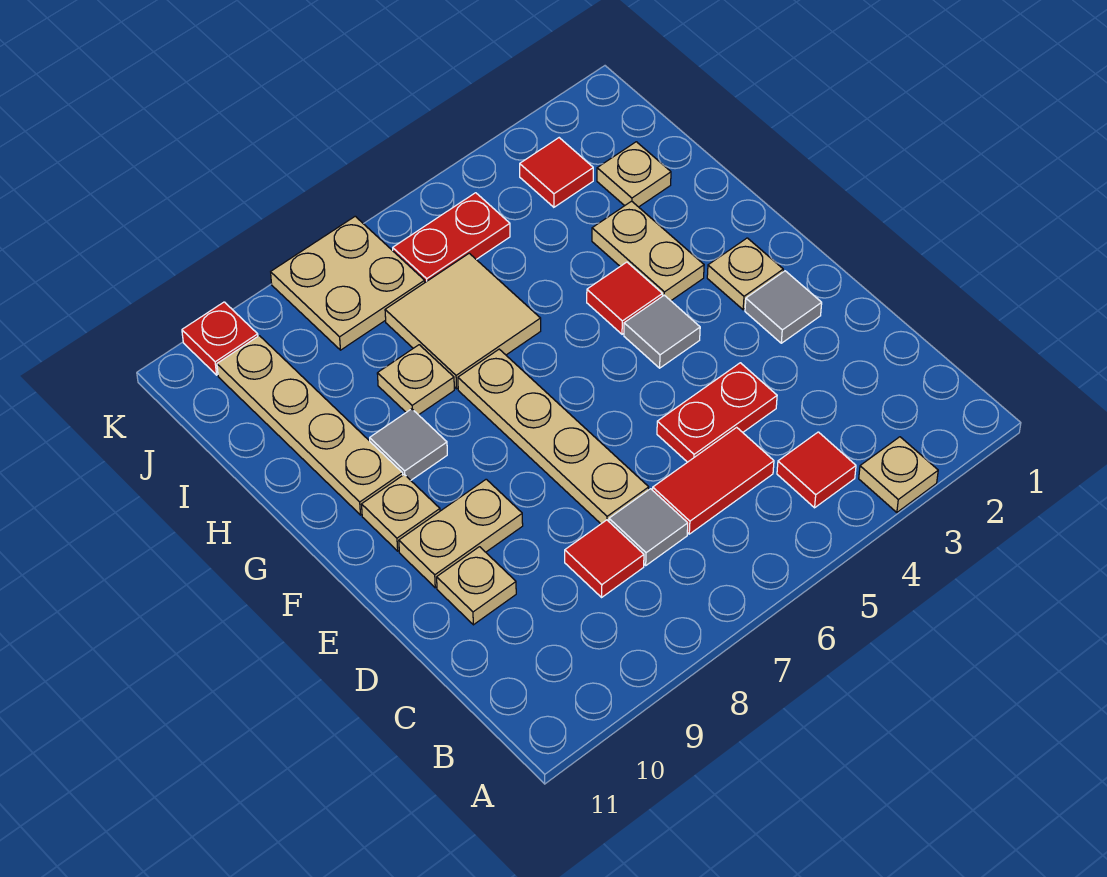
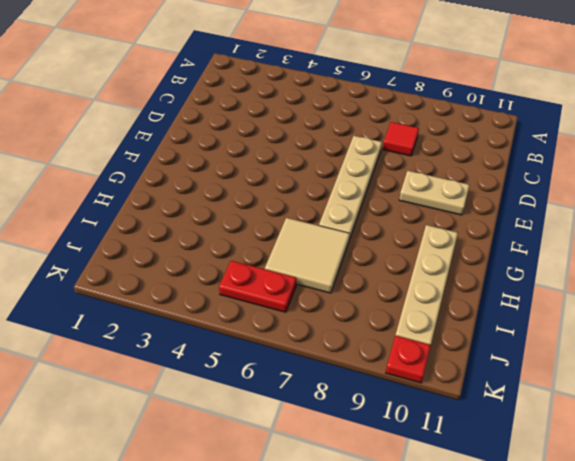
none -> tan plate A3 level 1
none -> red tile B4 level 1
none -> red tile C5:C6 level 1

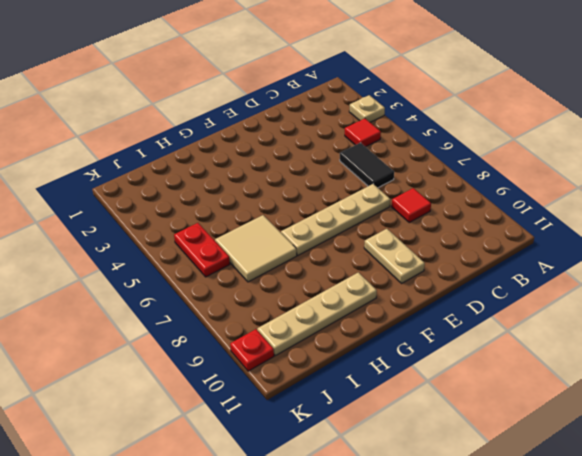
black tile C5:C6 level 1 -> red tile C5:C6 level 1
none -> grey tile C7 level 1
none -> red plate D4:D5 level 1
none -> tan plate D10 level 1

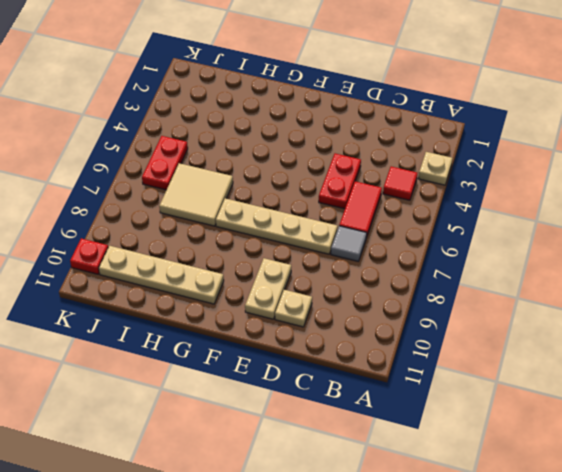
none -> red tile C8 level 1
none -> grey tile E2 level 1
none -> tan plate F2 level 1

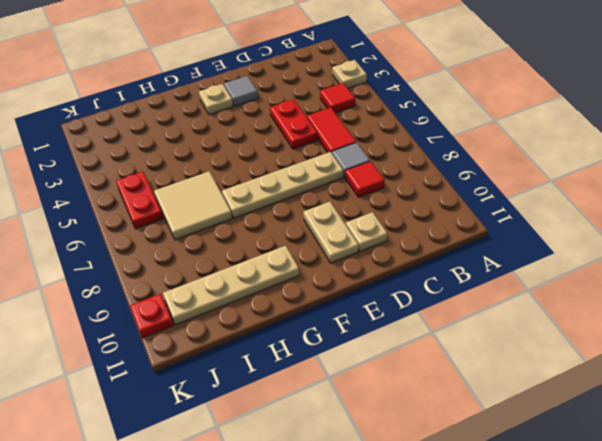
none -> grey tile F4 level 1
none -> tan plate F10 level 1
none -> tan plate G3:H3 level 1

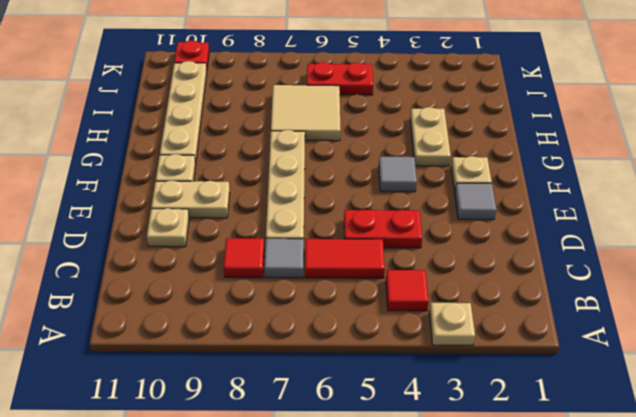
none -> red tile G4 level 1
none -> grey tile G9 level 1
none -> tan plate H8 level 1

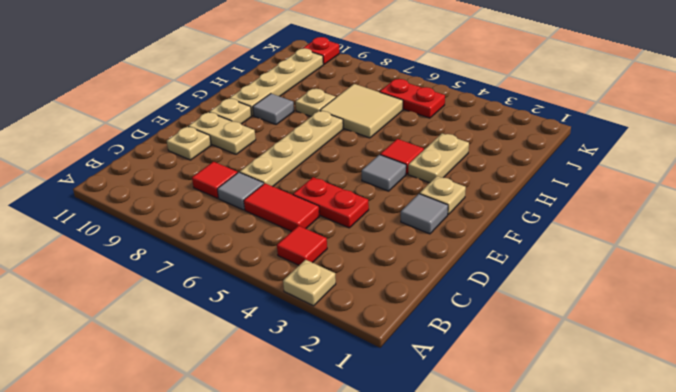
none -> tan plate I2 level 1
none -> red tile J3 level 1
none -> tan plate J7:K8 level 1

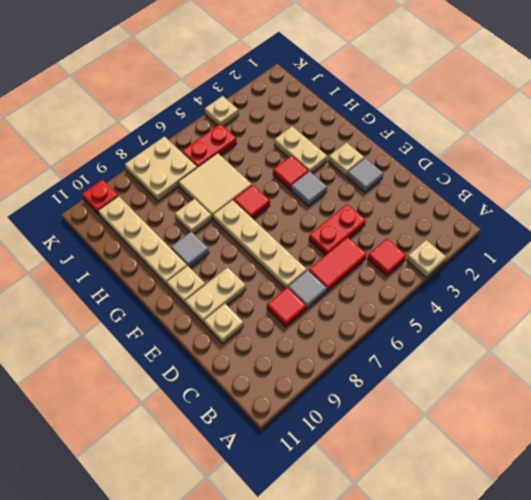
red tile G6 level 1 -> red tile J3 level 1
tan plate K4 level 1 -> tan plate I2 level 1

